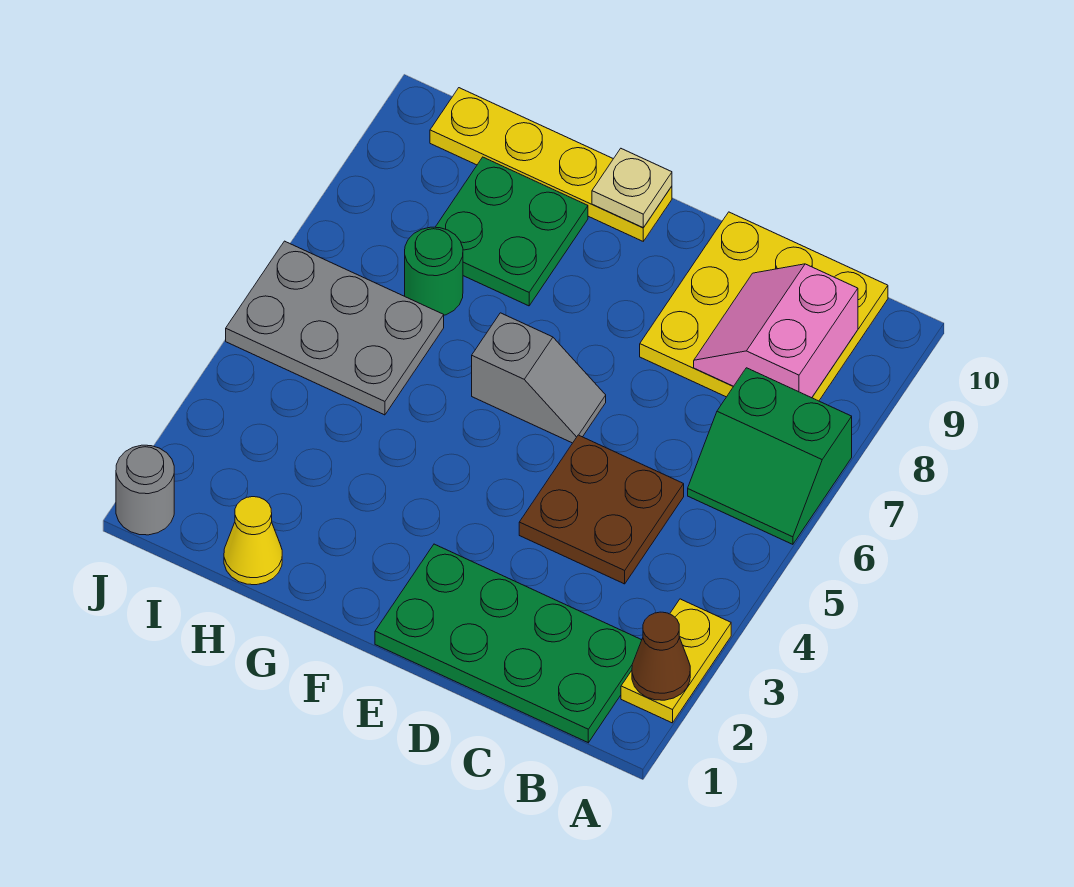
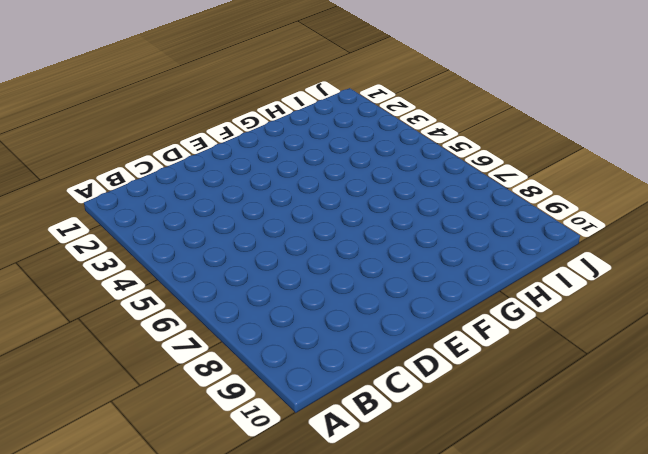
none -> yellow plate A2:A3 level 1
none -> green slope A6:B7 level 1 top 7
none -> green plate B1:E2 level 1

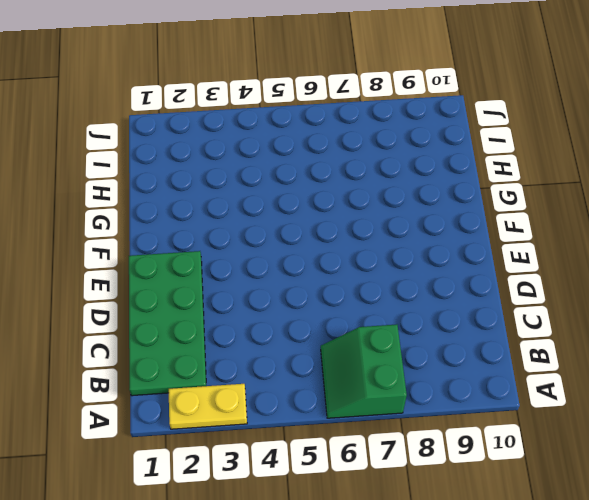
none -> yellow plate B8:D10 level 1
none -> brown plate C4:D5 level 1
none -> grey slope E6:F6 level 1 top F

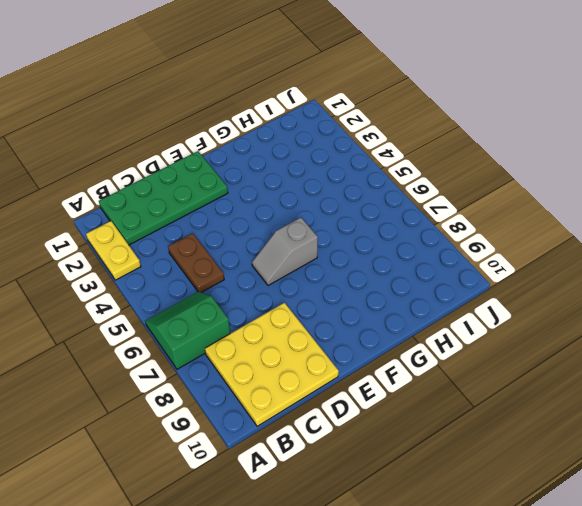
brown plate C4:C5 level 1 -> brown plate C4:D5 level 1
none -> yellow plate F10:I10 level 1
none -> green plate G8:H9 level 1
none -> yellow cone H1 level 1

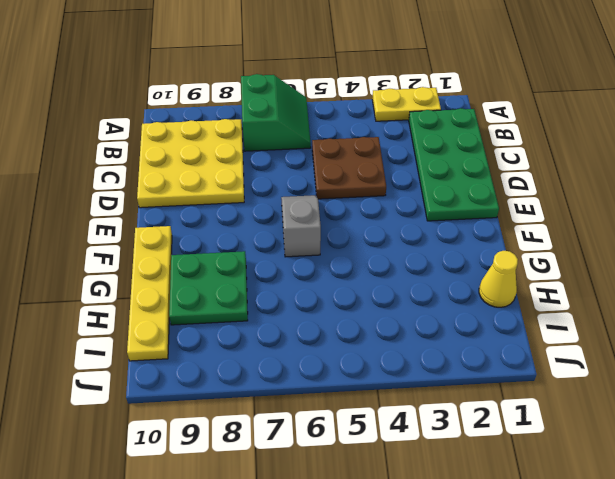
none -> grey plate H5:J6 level 1
none -> green round brick H7 level 1
none -> grey round brick J1 level 1

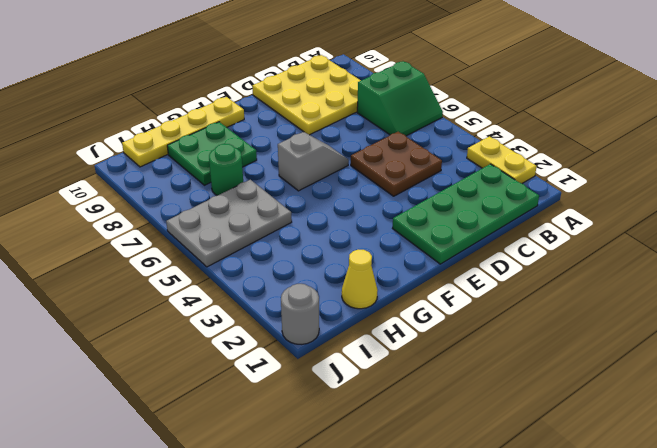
none -> brown cone A2 level 2
none -> pink slope B8:C9 level 2 top B
none -> tan plate F10 level 2

